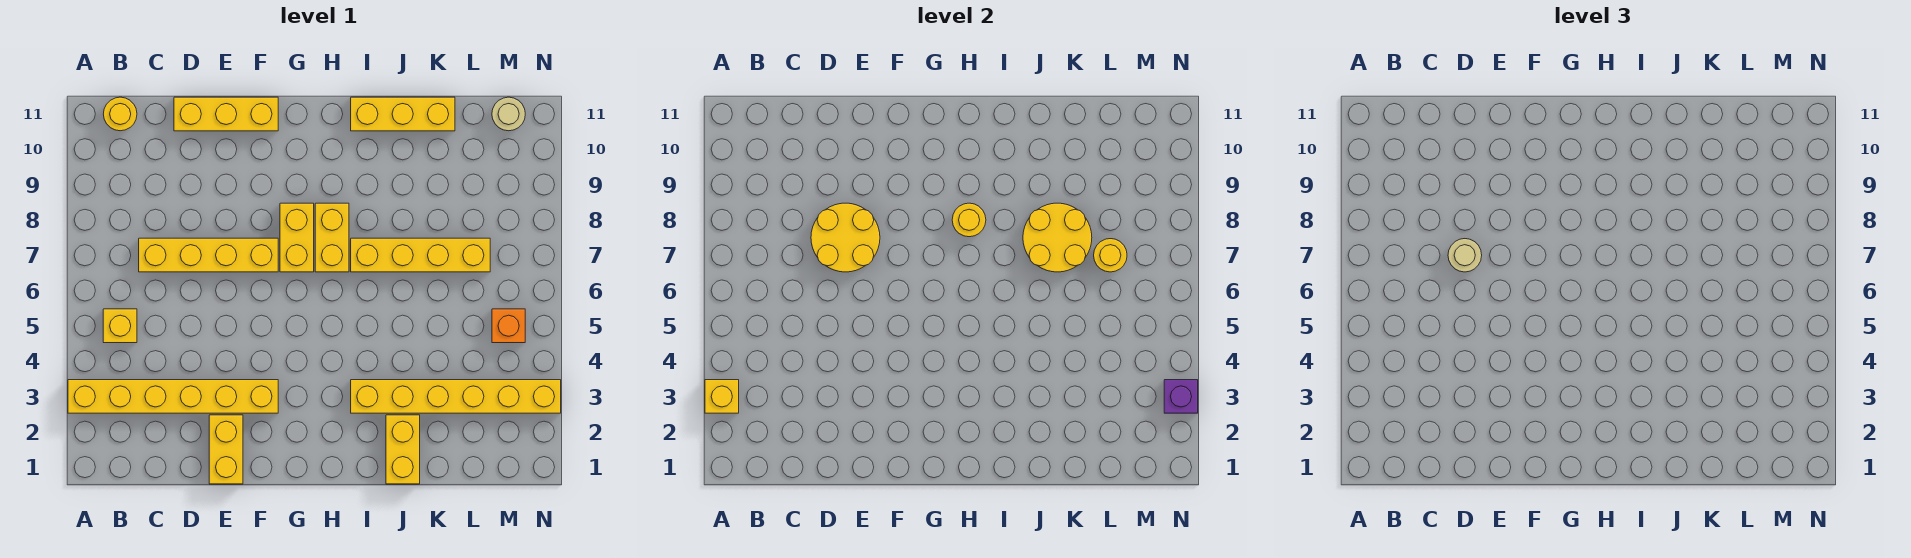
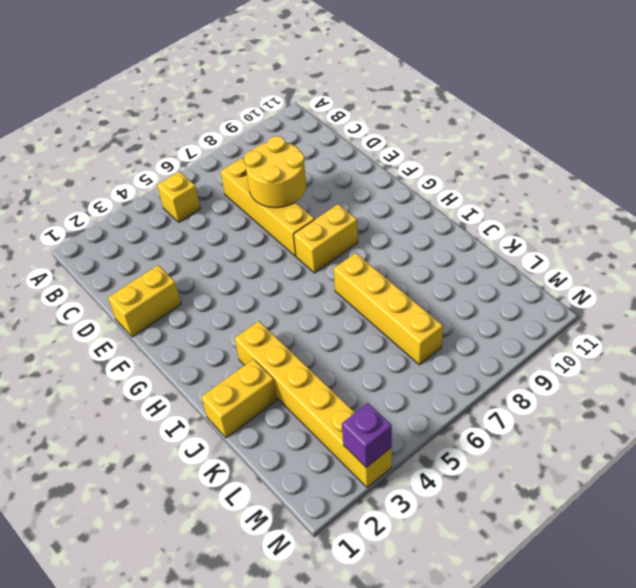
none -> yellow brick A3:F3 level 1
none -> yellow round brick B11 level 1
none -> yellow brick D11:F11 level 1

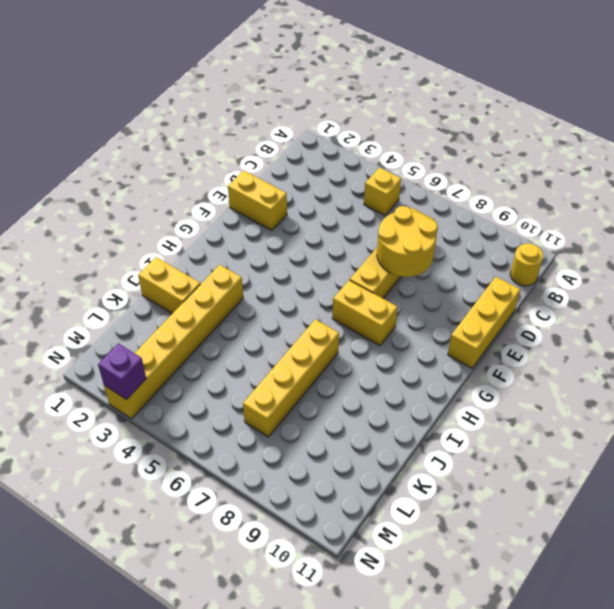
none -> yellow brick A3:F3 level 1
none -> yellow brick H7:H8 level 1
none -> yellow brick I11:K11 level 1

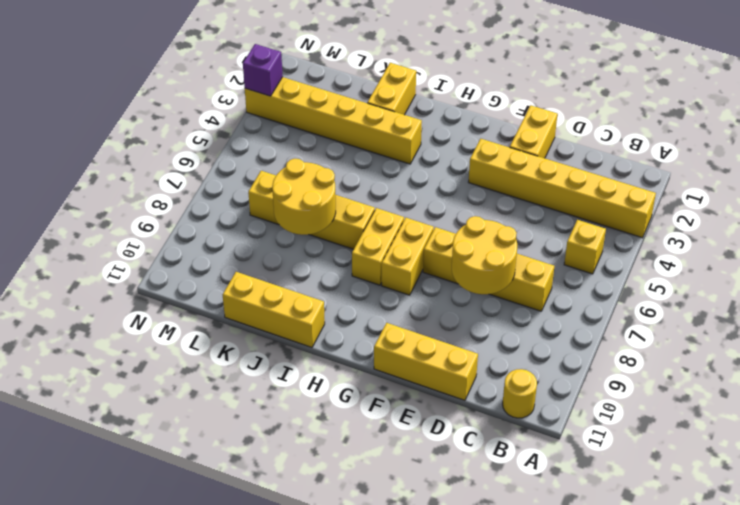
none -> orange brick M5 level 1
none -> tan round brick M11 level 1
none -> yellow brick A3 level 2

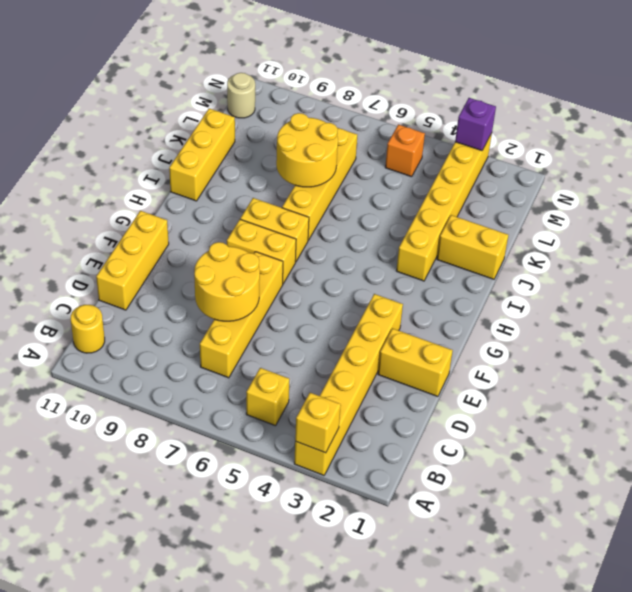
none -> yellow round brick H8 level 2
none -> yellow round brick L7 level 2
none -> tan round brick D7 level 3

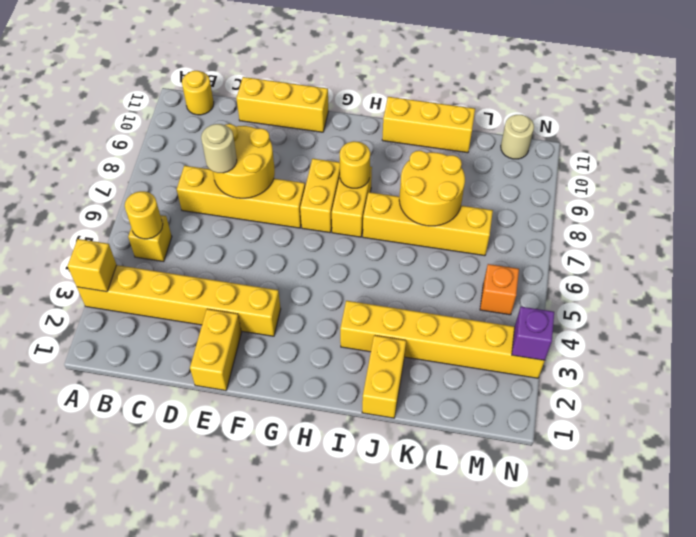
yellow round brick B5 level 2 -> yellow round brick L7 level 2

